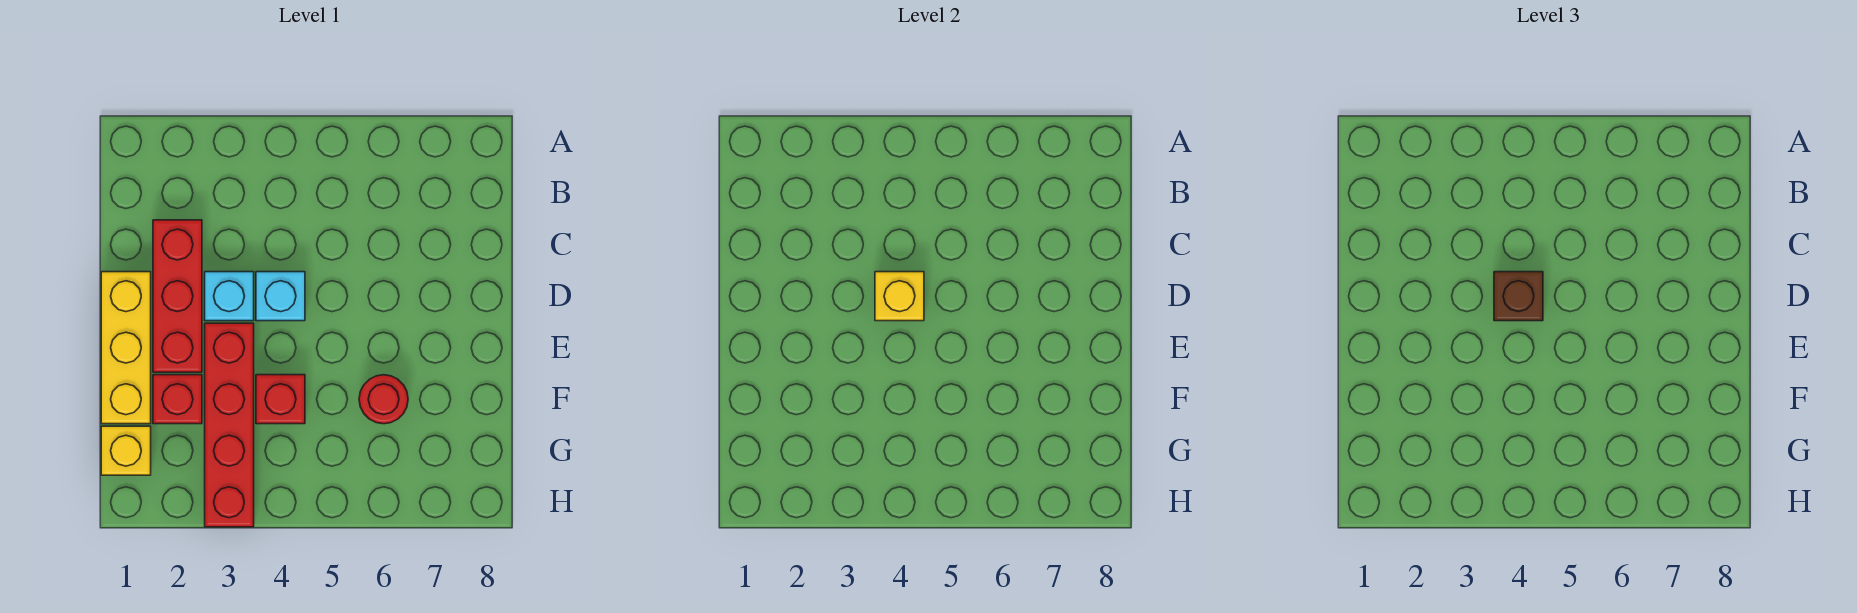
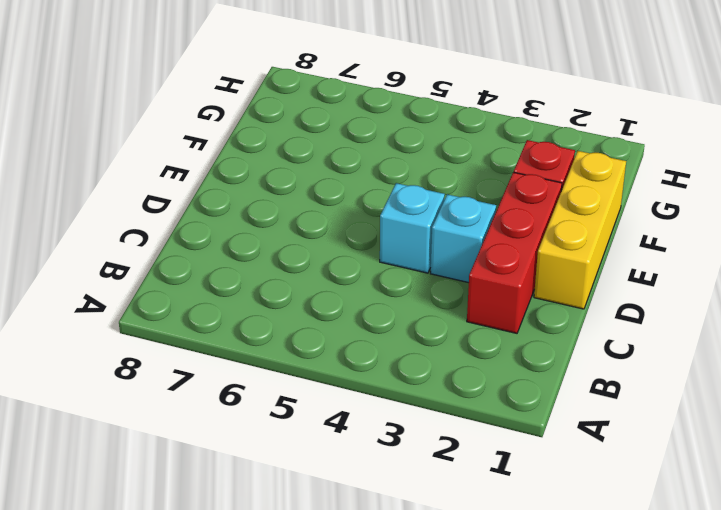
none -> red brick E3:H3 level 1
none -> red brick F4 level 1

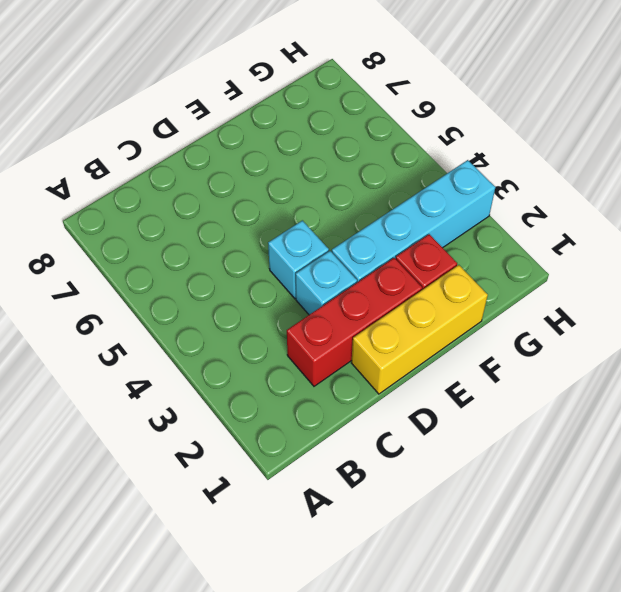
cyan brick E3:H3 level 1 -> red brick E3:H3 level 1
none -> red brick F4 level 1
none -> red round brick F6 level 1

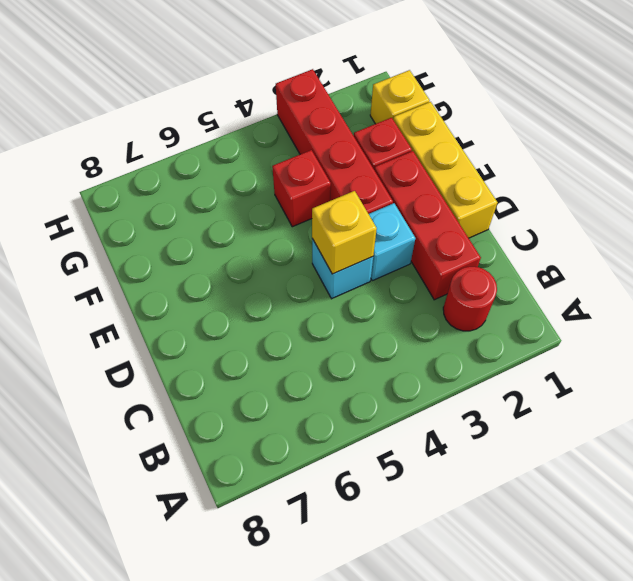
red round brick B2 level 1 -> red round brick F6 level 1
none -> brown brick D4 level 3

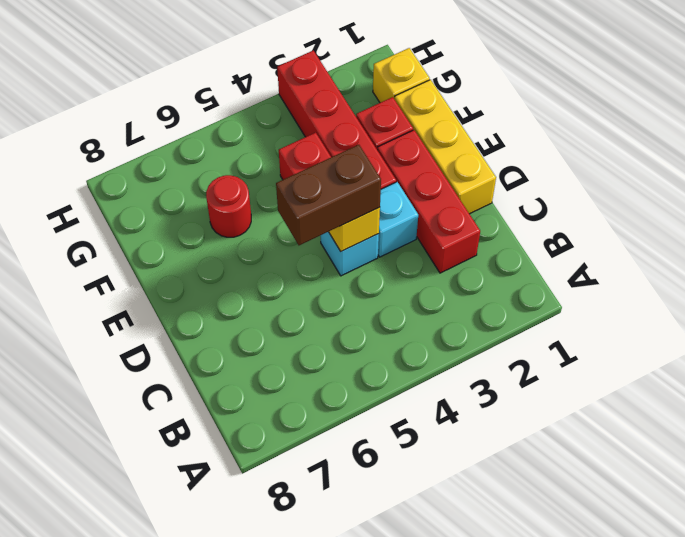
brown brick D4:D5 level 3 -> brown brick D4 level 3

